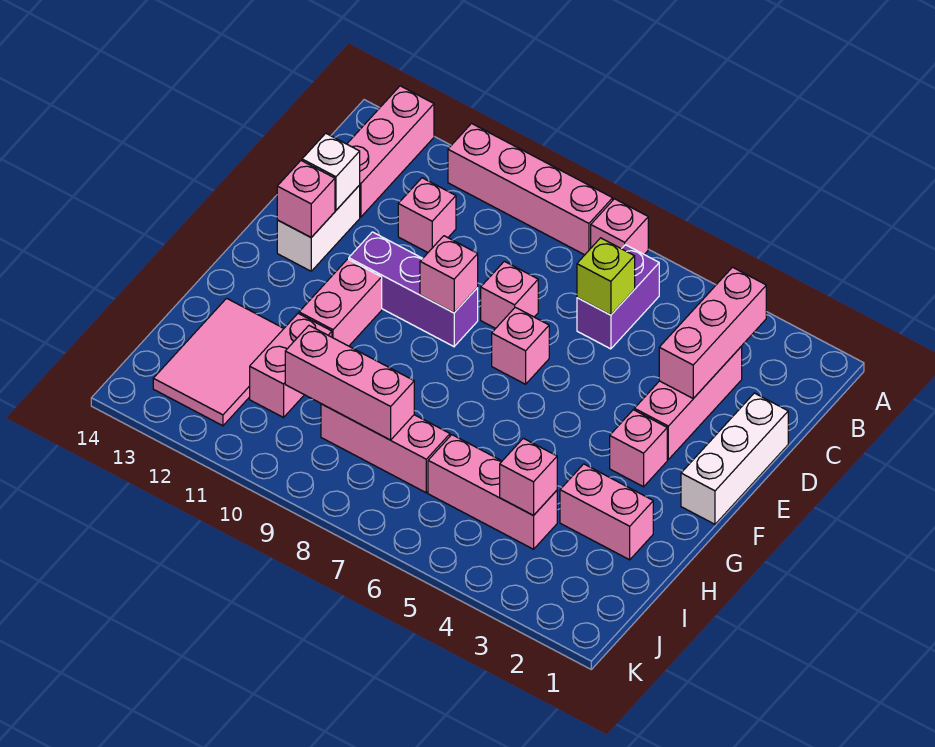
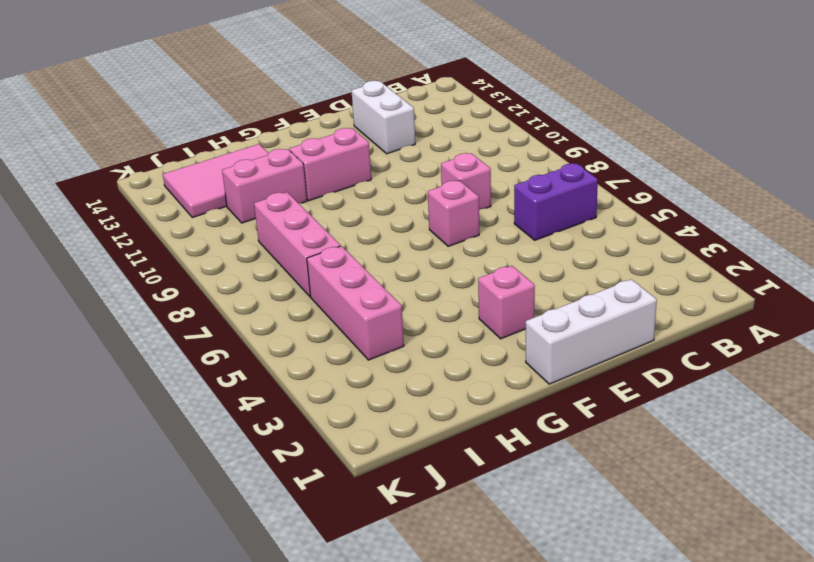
white brick D12:D13 level 1 -> white brick D13:E13 level 1
none -> pink brick A7 level 1
none -> pink brick A8:A11 level 1
none -> pink brick A13:C13 level 1

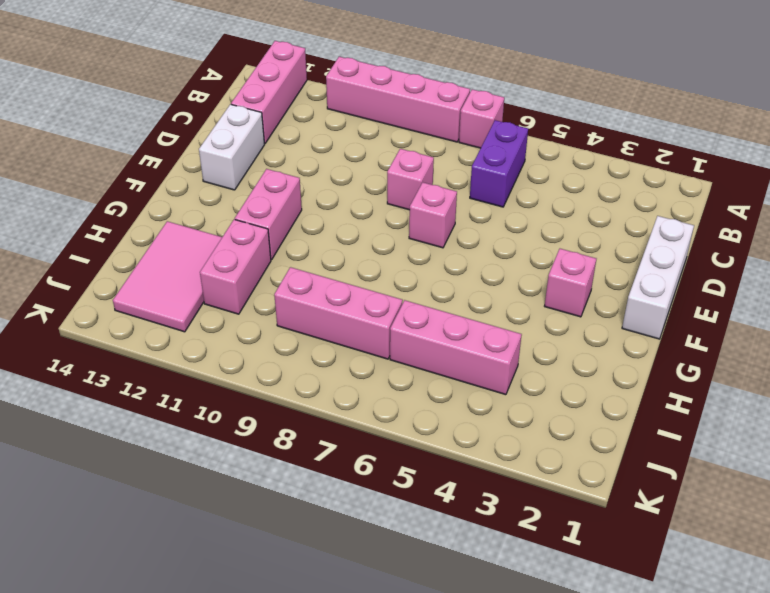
none -> pink brick C3:E3 level 1
none -> pink brick C11 level 1
none -> purple brick E9:E11 level 1

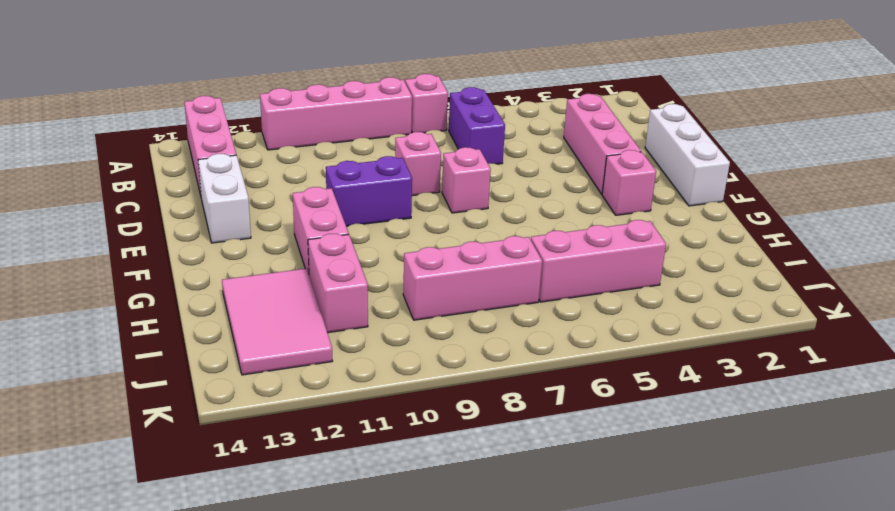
purple brick E9:E10 level 1 -> purple brick E9:E11 level 1
none -> pink brick C11 level 1
none -> pink brick H2:H3 level 1
none -> pink brick B3:D3 level 2

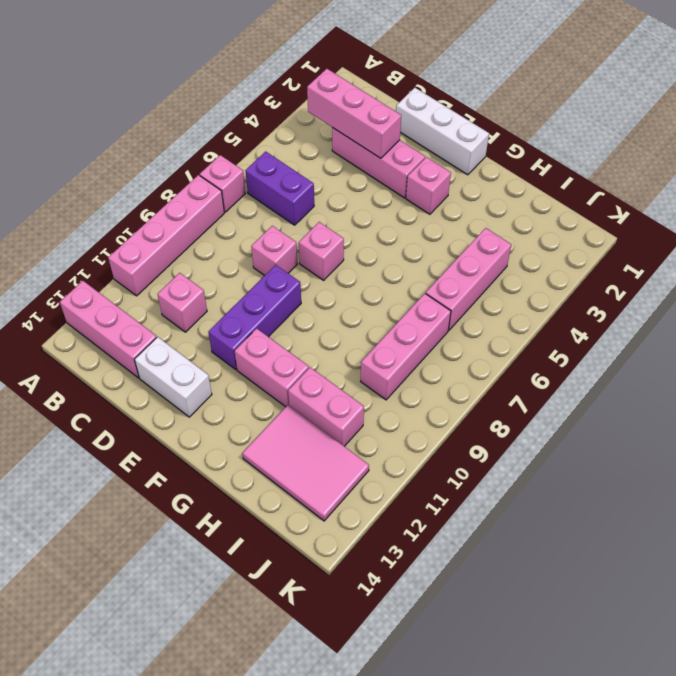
none -> pink brick H2:H3 level 1
none -> lime brick C6 level 2
none -> white brick D13 level 2

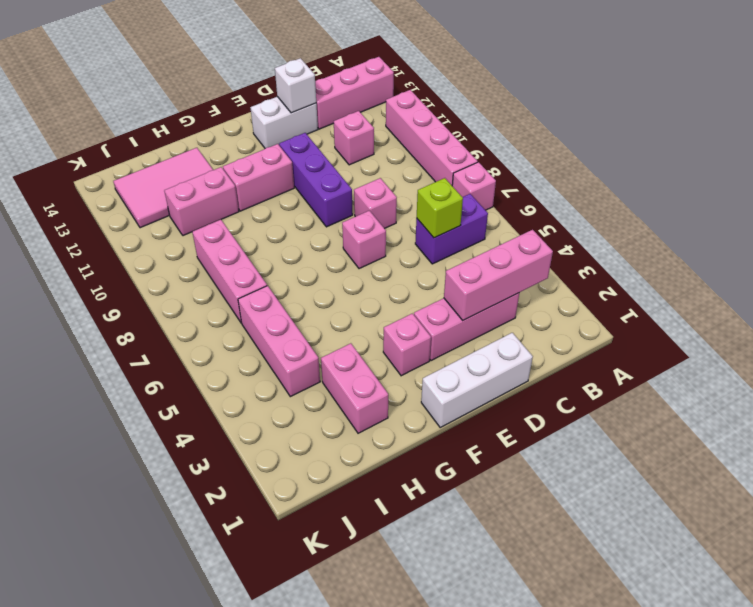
none -> pink brick E9 level 2
none -> pink brick E13 level 2
none -> pink brick I4 level 2

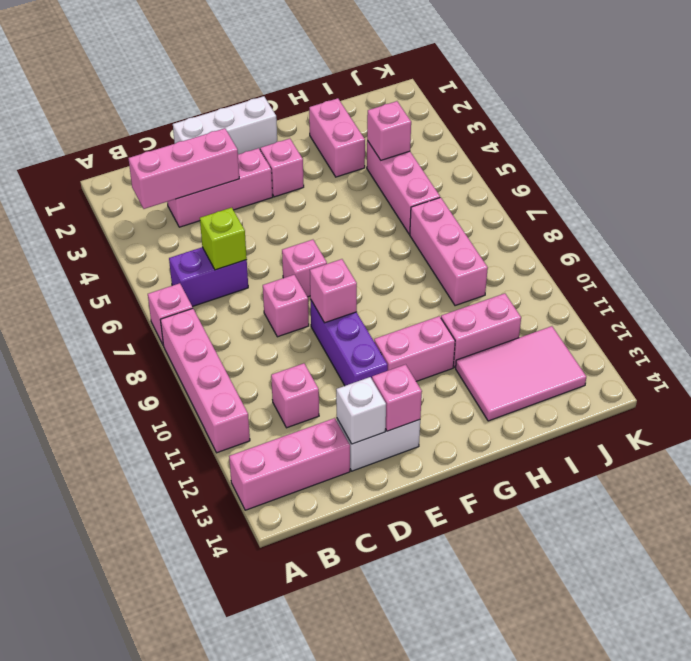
none -> pink brick I8:I10 level 2

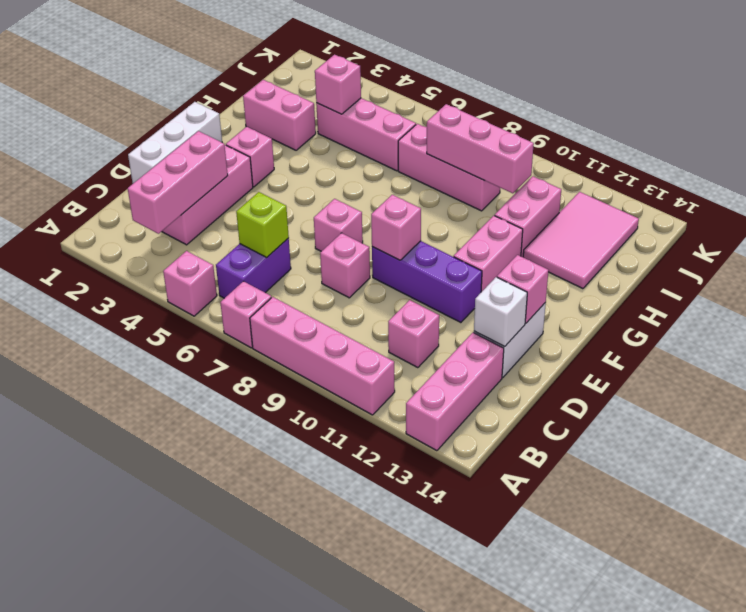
pink brick A5 level 1 -> none

